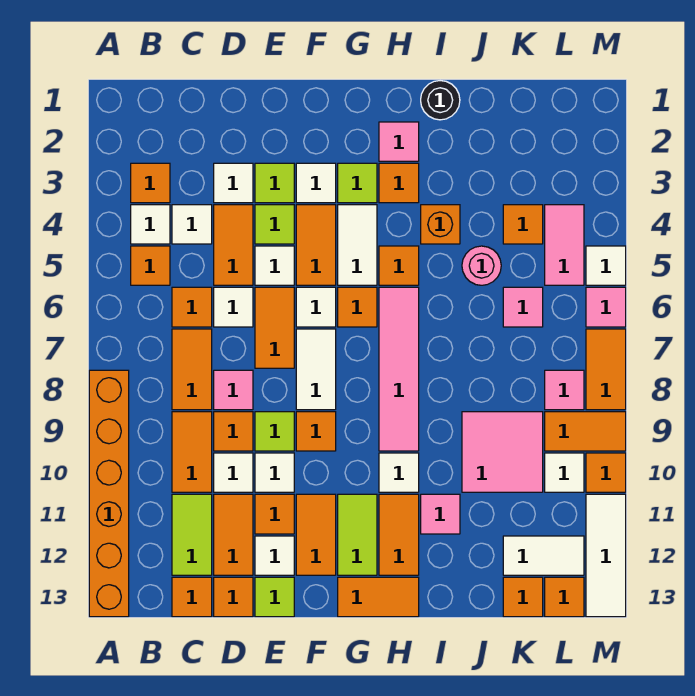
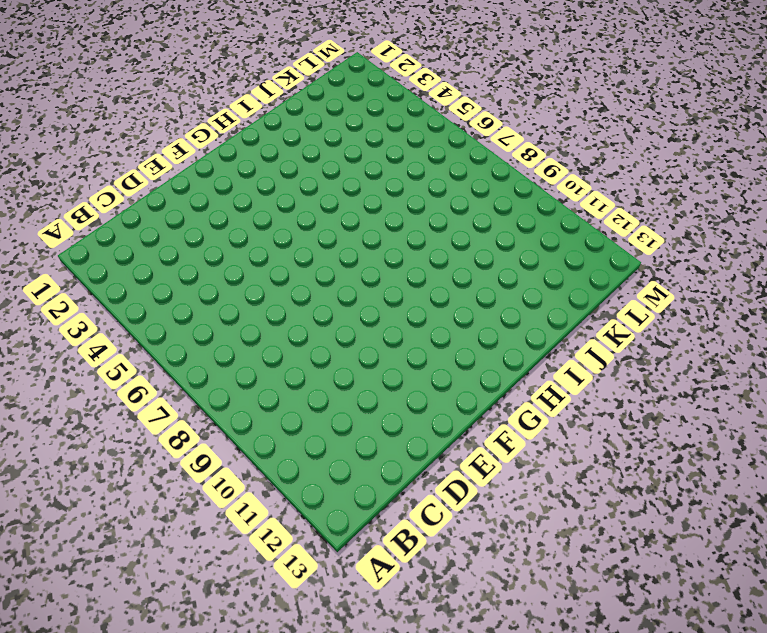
none -> orange brick A8:A13 level 1
none -> orange tile B3 level 1
none -> white tile B4 level 1
none -> orange tile B5 level 1

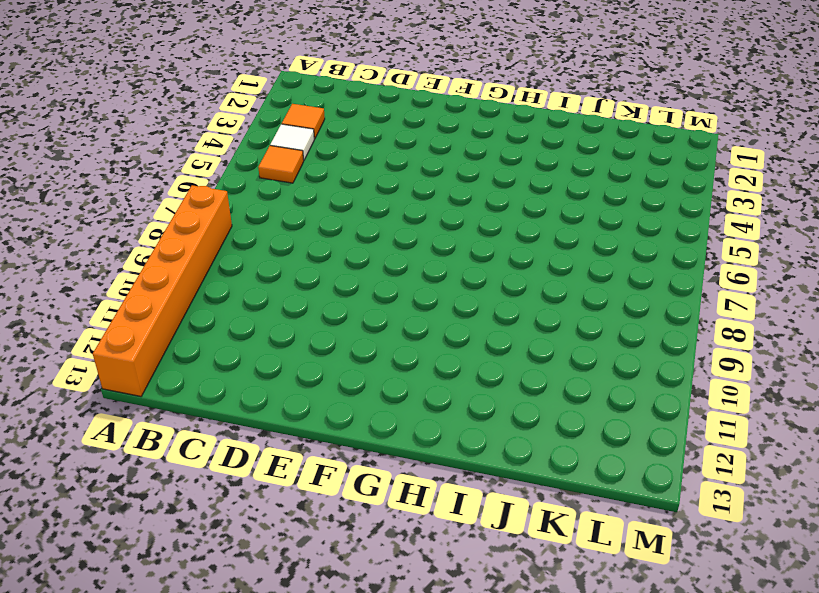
none -> white tile C4 level 1
none -> orange tile C6 level 1
none -> orange tile C7:C8 level 1
none -> orange tile C9:C10 level 1

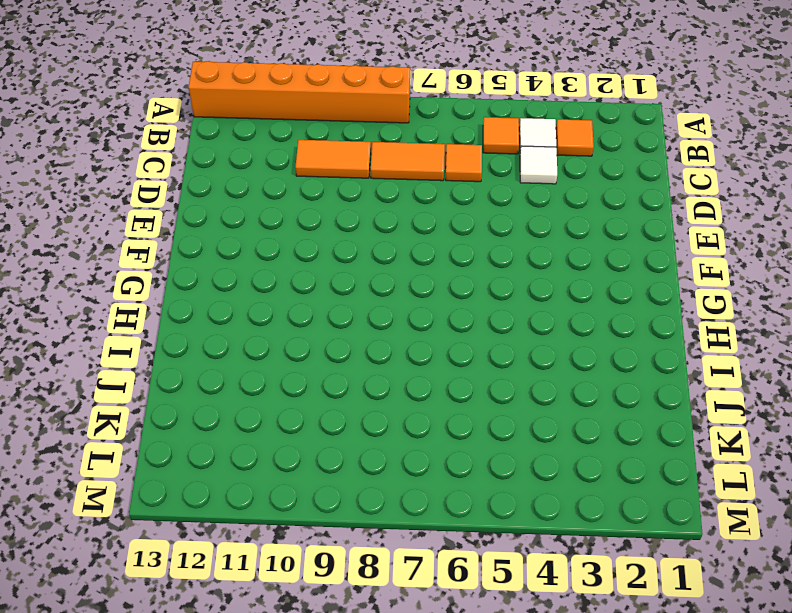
none -> lime tile C11:C12 level 1
none -> orange tile C13 level 1
none -> white tile D3 level 1
none -> orange tile D4:D5 level 1

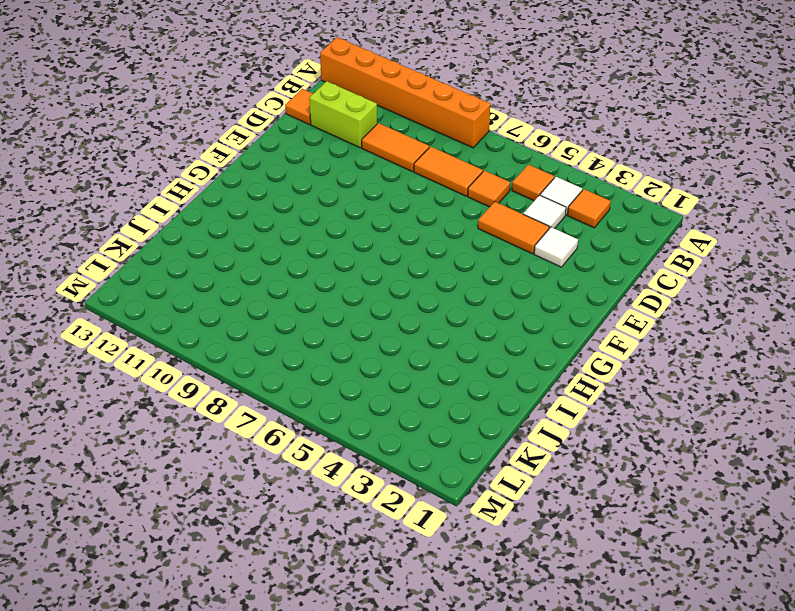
lime brick C11:C12 level 1 -> lime tile C11:C12 level 1
none -> white tile D6 level 1
none -> pink tile D8 level 1
none -> orange tile D9 level 1
none -> white tile D10 level 1

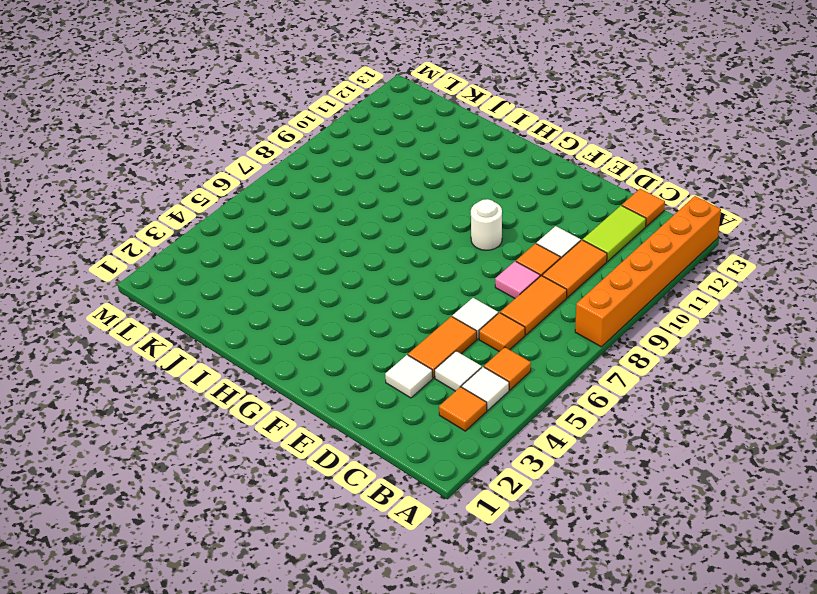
white round brick F9 level 1 -> orange tile F9 level 1
none -> orange tile D11:D12 level 1
none -> orange tile D13 level 1
none -> lime tile E3 level 1
none -> lime tile E4 level 1

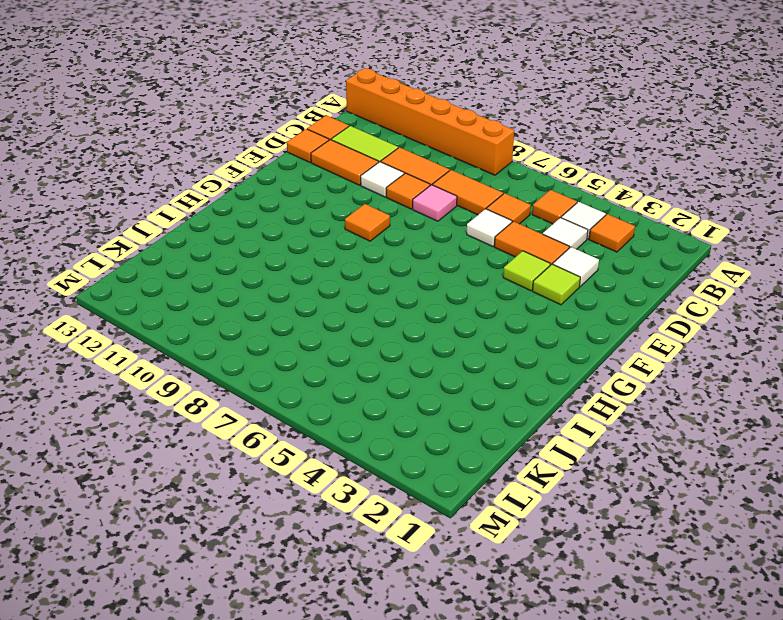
none -> white tile E5 level 1
none -> orange tile E6:E7 level 1
none -> lime tile E9 level 1
none -> white tile E10 level 1

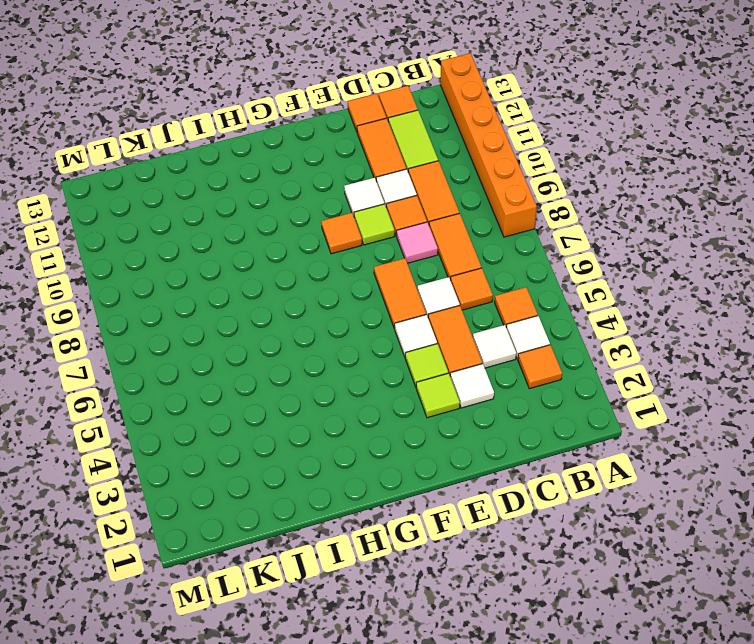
none -> orange tile E11 level 1
none -> white tile E12 level 1
none -> lime tile E13 level 1
none -> white tile F3 level 1

